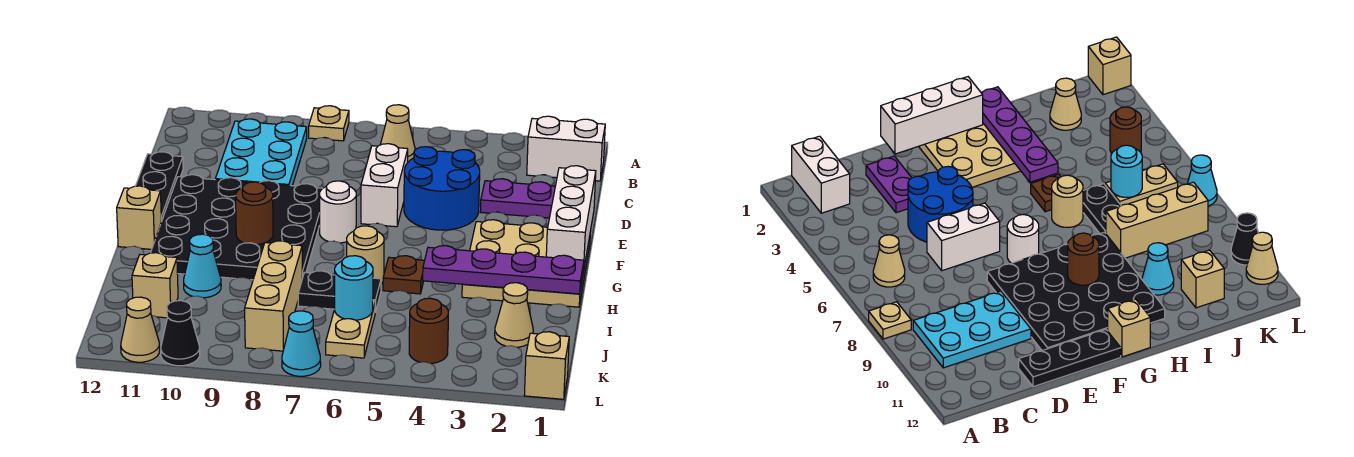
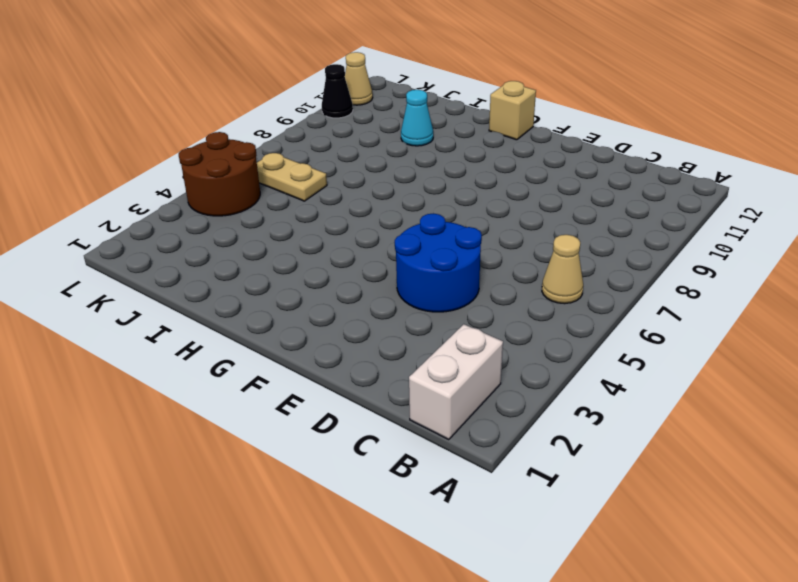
brown round brick K4:L5 level 1 -> brown round brick K4 level 1
none -> tan plate A8 level 1
none -> cyan plate B9:D10 level 1
none -> purple plate D2:D3 level 1

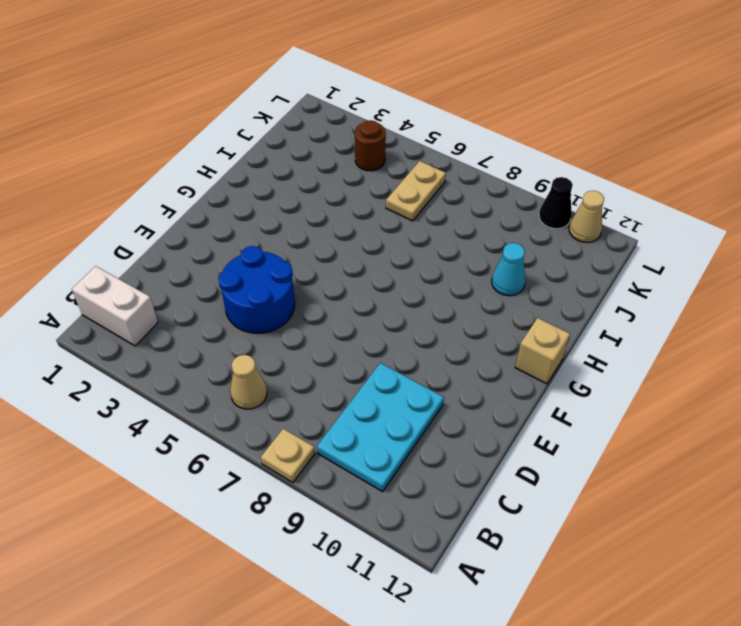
none -> purple plate D2:D3 level 1
none -> white brick D6:E6 level 1
none -> black plate D12:F12 level 1

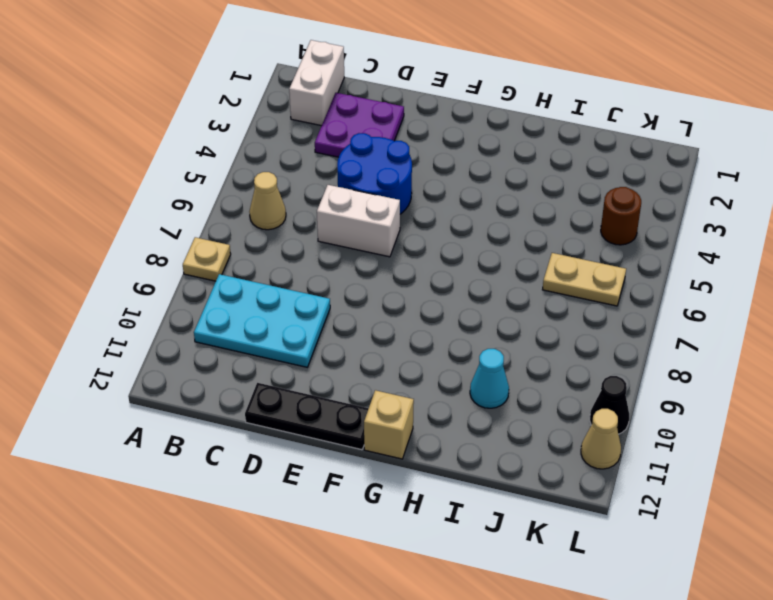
purple plate C2:D3 level 1 -> purple plate D2:D3 level 1
none -> black plate E8:H11 level 1
none -> tan plate F1:H3 level 1
none -> white round brick F7 level 1

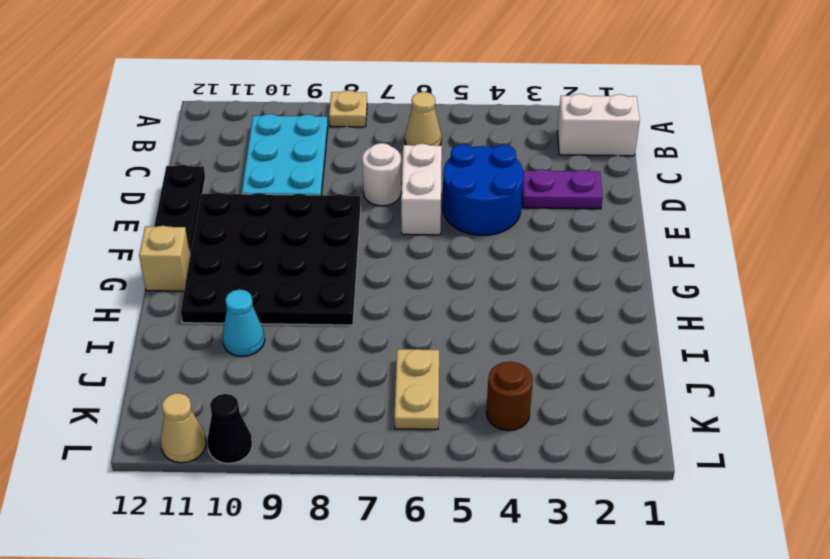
white round brick D7 level 1 -> white round brick F7 level 1
none -> tan plate F1:H3 level 1
none -> brown plate H5 level 1
none -> tan round brick H6 level 1

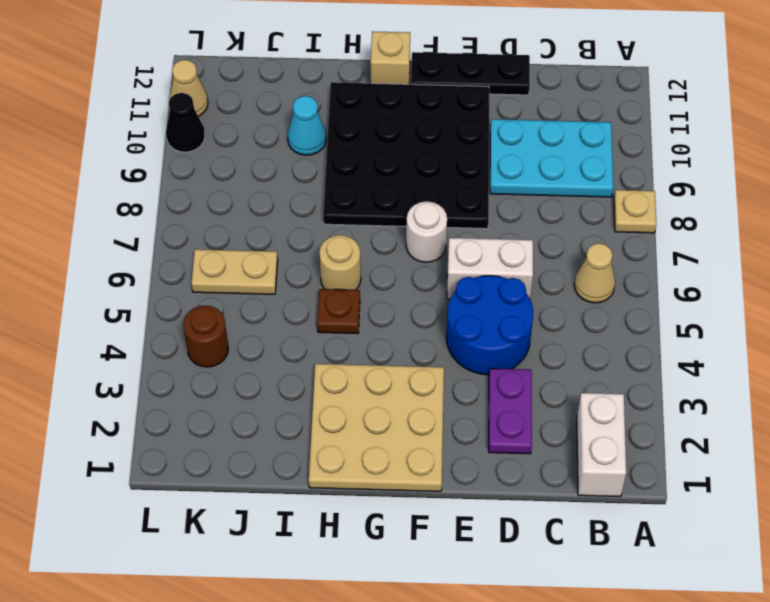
none -> black plate I6:I7 level 1
none -> tan brick I8:K8 level 1
none -> tan cone J2 level 1

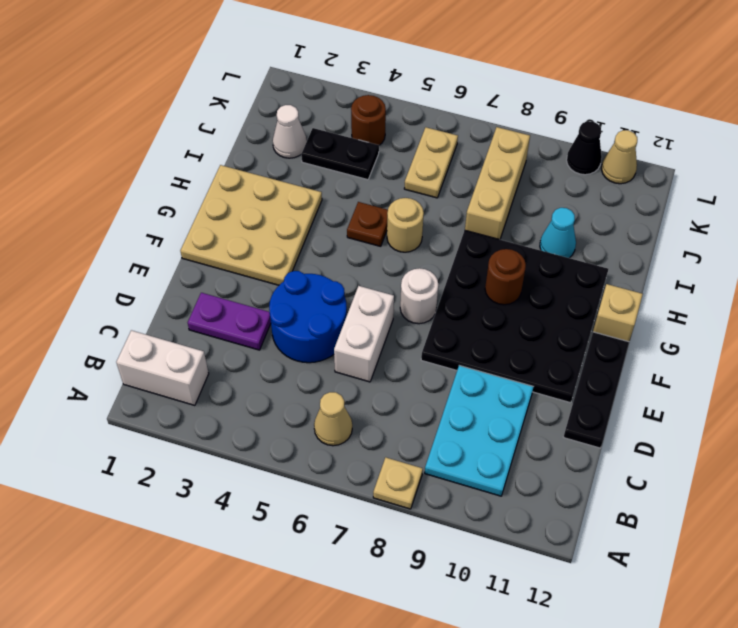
white cone J2 level 1 -> tan cone J2 level 1
black plate J3:J4 level 1 -> black plate I6:I7 level 1
none -> tan brick J11 level 1
none -> tan brick L1 level 1
none -> cyan cone L7 level 1

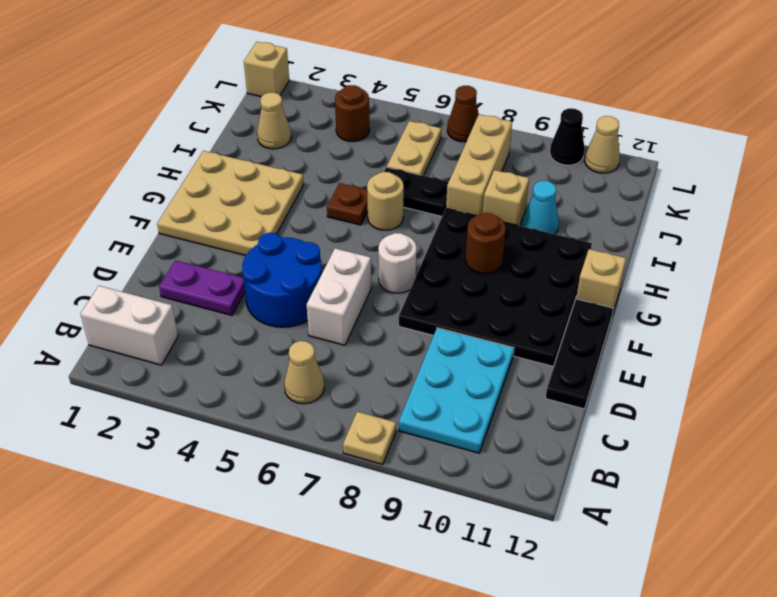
tan brick I9 level 1 -> tan brick J11 level 1
brown cone L7 level 1 -> cyan cone L7 level 1
none -> white brick E1:G1 level 2
none -> purple plate H1:H4 level 2
none -> cyan round brick J6 level 2

